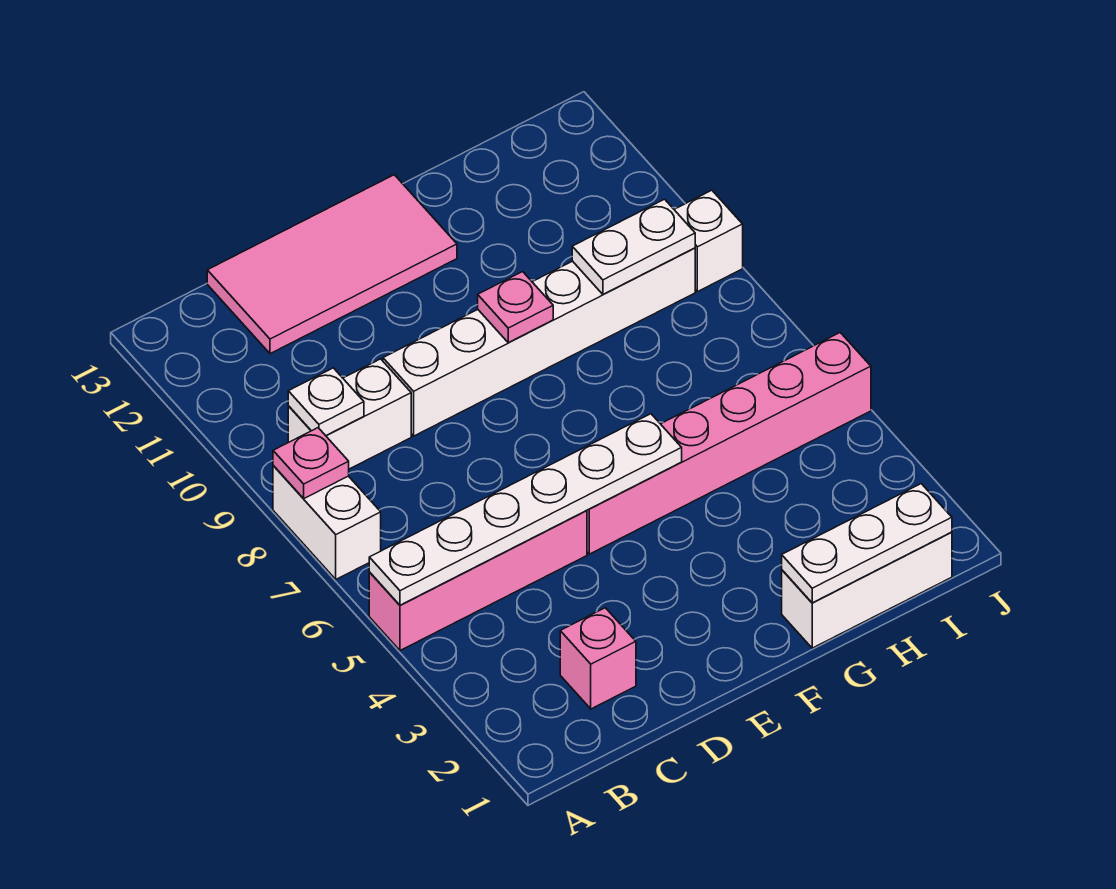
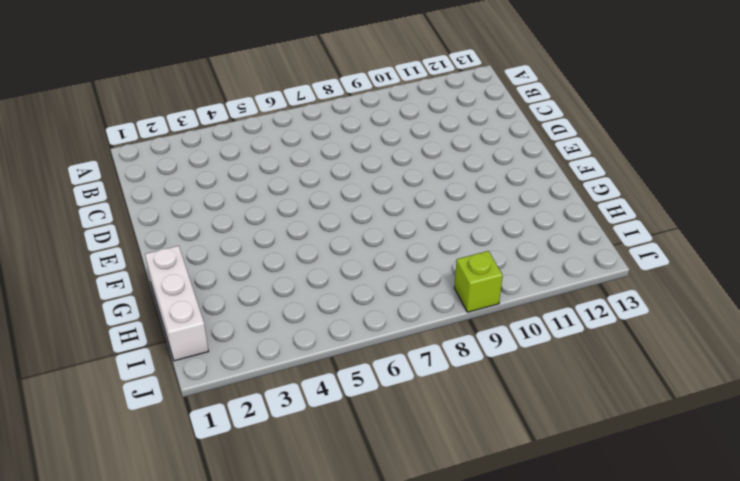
lime brick J9 level 1 -> white brick J9 level 1
none -> pink brick A5:D5 level 1
none -> white brick A7:A8 level 1
none -> white brick B9:C9 level 1

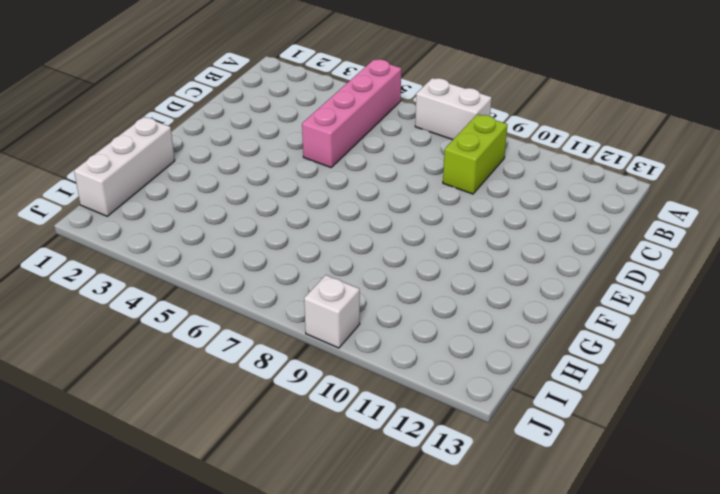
lime brick B9:C9 level 1 -> white brick B9:C9 level 1
none -> pink brick C2 level 1
none -> pink tile C12:F13 level 1
none -> white brick D9:I9 level 1

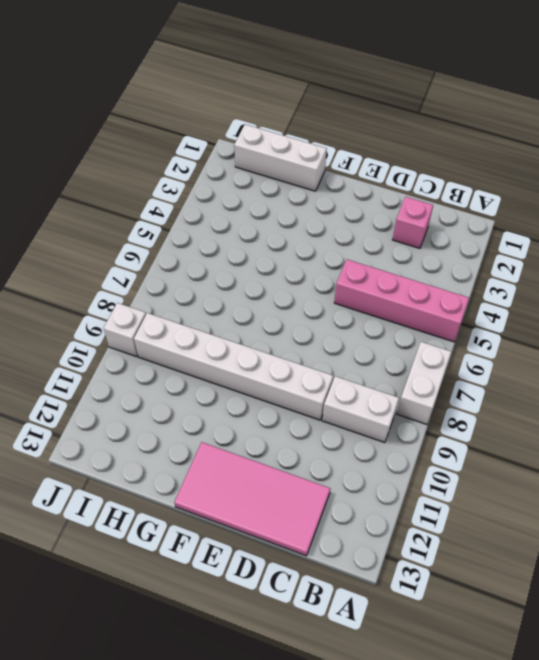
none -> pink brick E5:J5 level 1
none -> white plate A5:F5 level 2
none -> pink plate A8 level 2

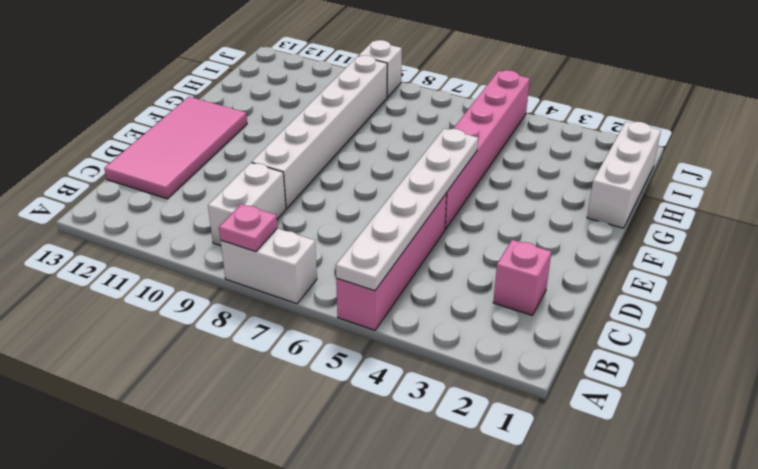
none -> white plate B9 level 2
none -> pink plate F9 level 2
none -> white plate G1:I1 level 2

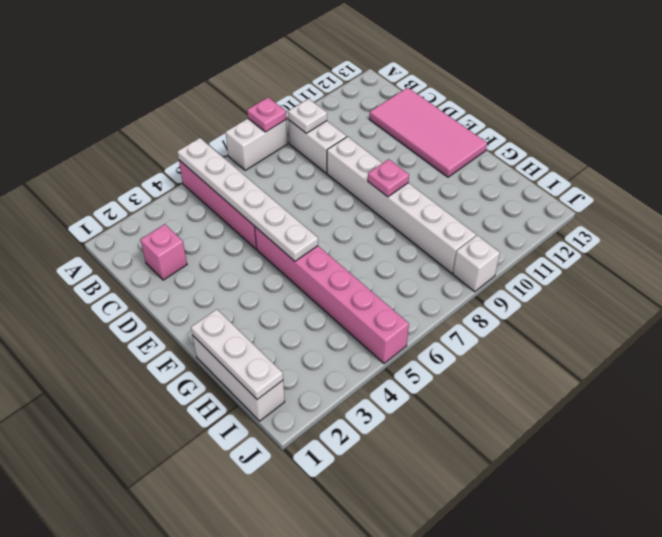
none -> white plate H9:I9 level 2

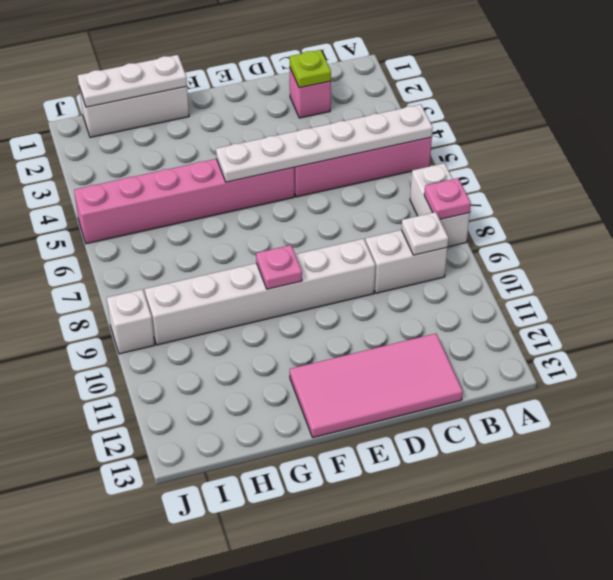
lime plate C2 level 2 -> none
none -> white plate H9:I9 level 2

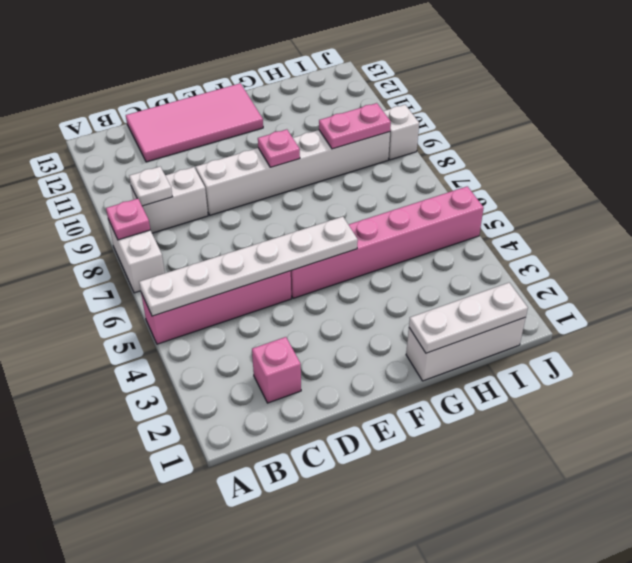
pink plate H9:I9 level 2 -> white plate H9:I9 level 2

